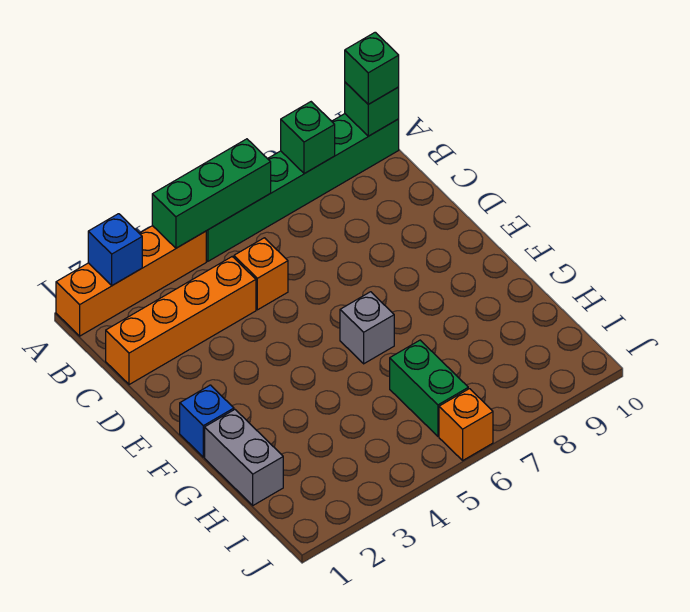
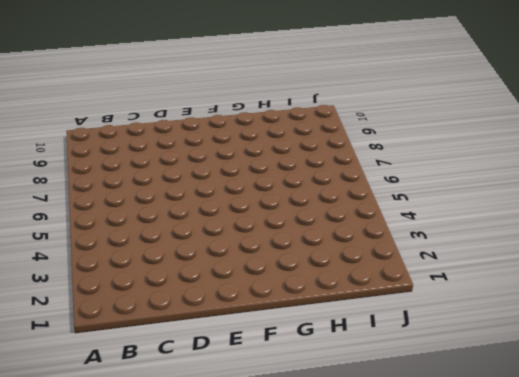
none -> orange brick A1:A4 level 1
none -> green brick A5:A10 level 1
none -> orange brick C1:C4 level 1

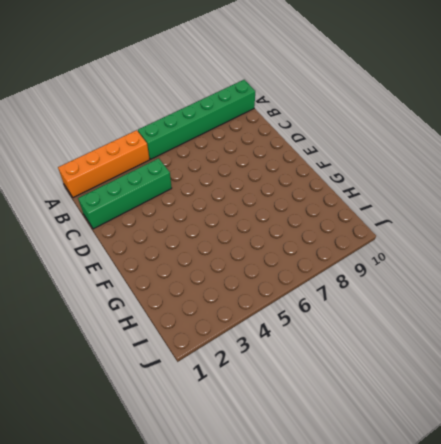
green brick C1:C4 level 1 -> orange brick C1:C4 level 1
none -> orange brick C5 level 1
none -> blue brick F1 level 1
none -> grey brick F6 level 1

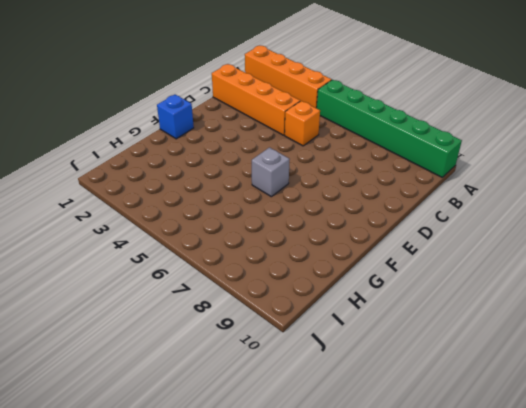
none -> grey brick G1:H1 level 1
none -> green brick H6:I6 level 1
none -> orange brick J6 level 1

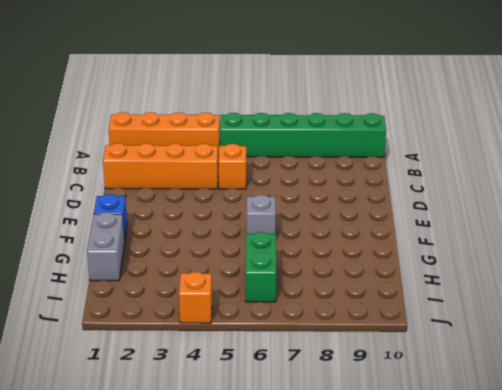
orange brick J4 level 1 -> orange brick J6 level 1
none -> blue brick A2 level 2
none -> green brick A4:A6 level 2
none -> green brick A8 level 2

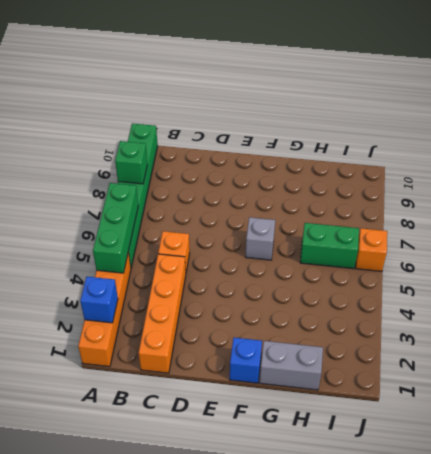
none -> green brick A10 level 2
none -> green brick A10 level 3

